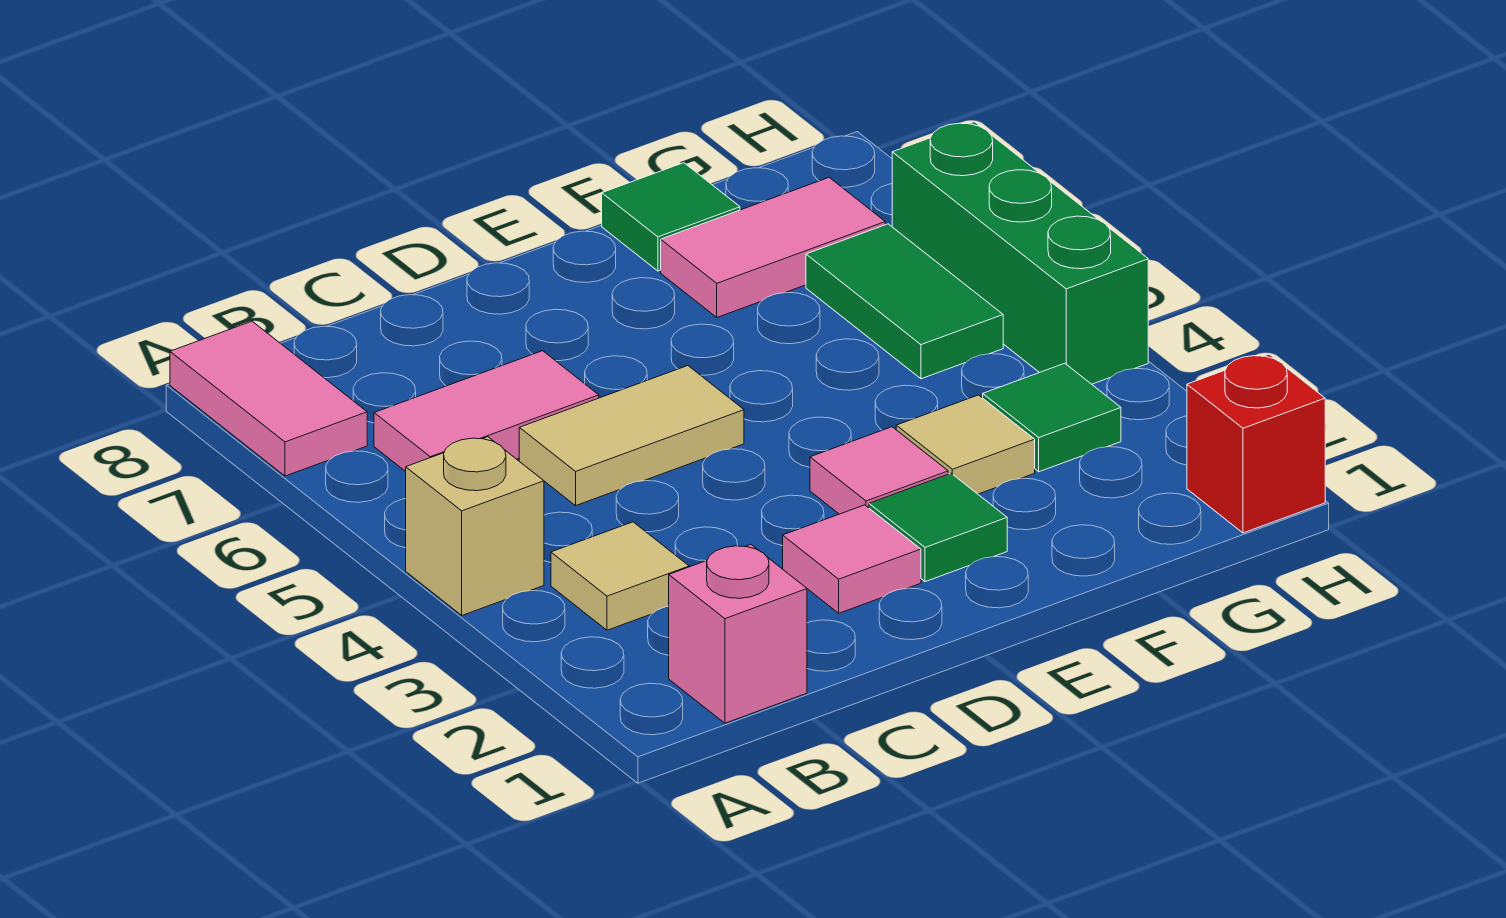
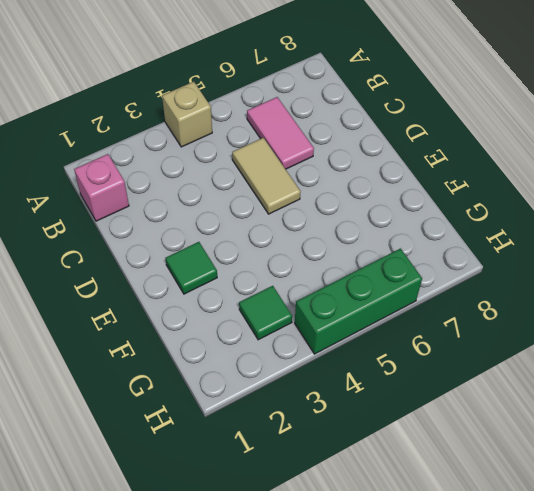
none -> pink tile A7:A8 level 1
none -> tan tile B3 level 1
none -> pink tile D2 level 1

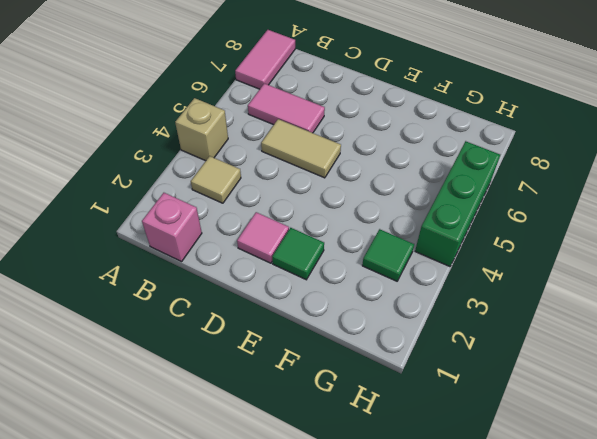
none -> pink tile E3 level 1
none -> tan tile F3 level 1
none -> pink tile F7:G7 level 1

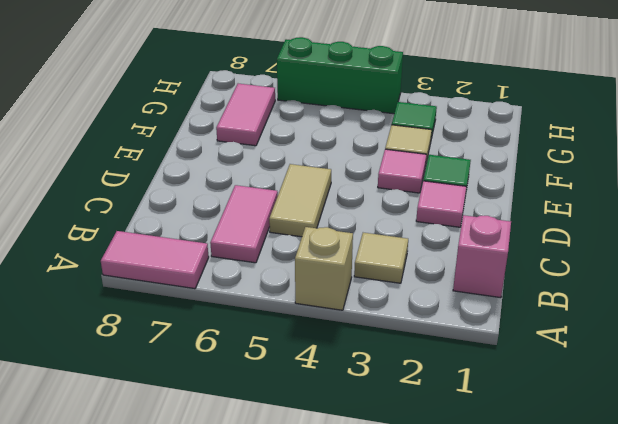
none -> green tile F8 level 1
none -> green tile G5:G6 level 1
none -> red brick H1 level 1

